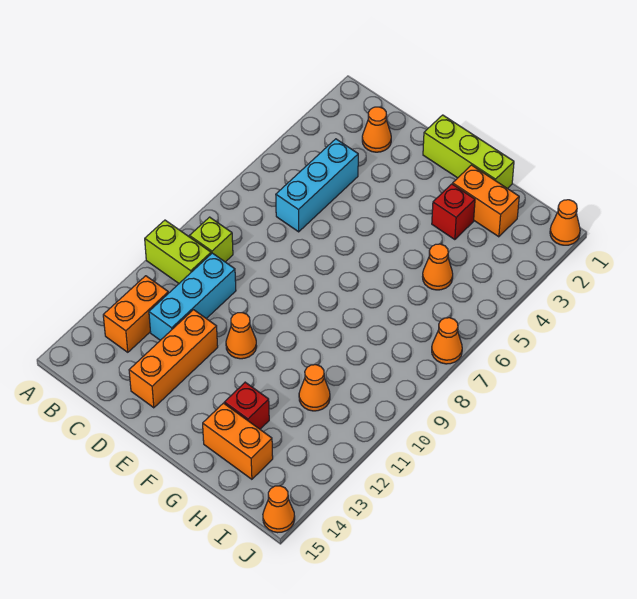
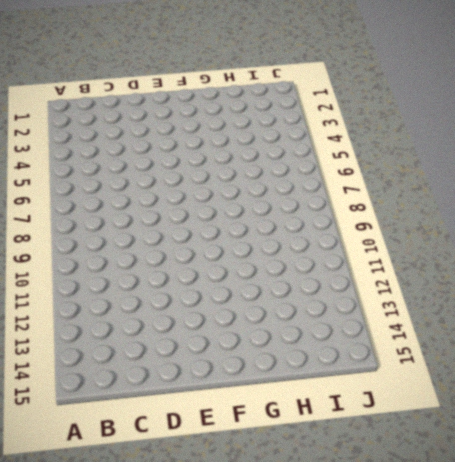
none -> lime brick A10:B10 level 1
none -> lime brick B9 level 1
none -> orange brick B12:B13 level 1

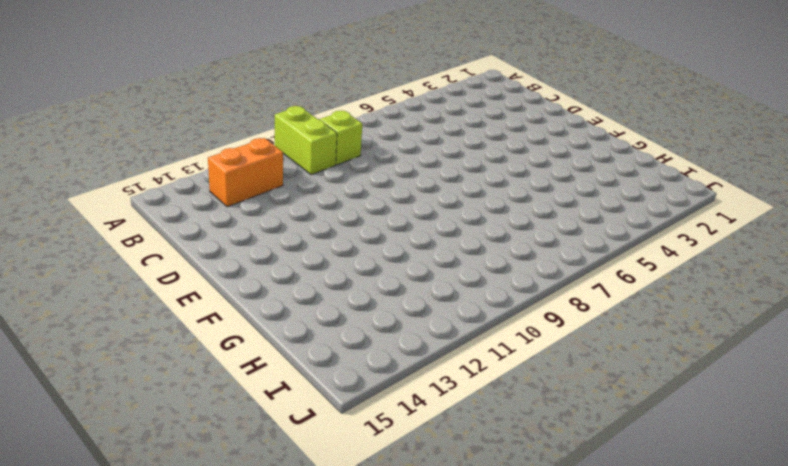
none -> orange cone C2 level 1
none -> cyan brick C4:C6 level 1
none -> cyan brick C10:C12 level 1

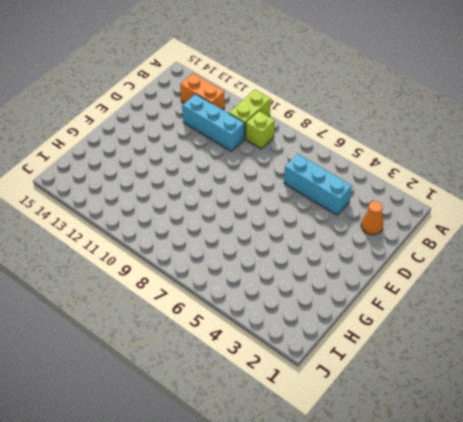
none -> orange brick D12:D14 level 1
none -> lime brick E1:G1 level 1
none -> orange cone E11 level 1

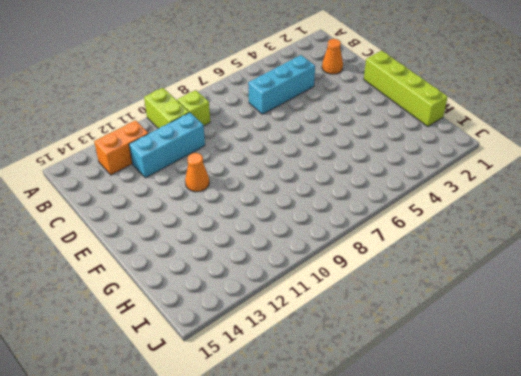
lime brick E1:H1 level 1 -> lime brick E1:G1 level 1
none -> orange brick D12:D14 level 1
none -> orange brick G2:H2 level 1
none -> red brick G3 level 1

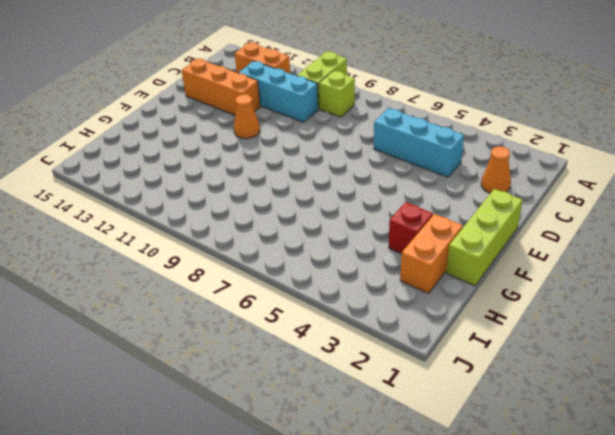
none -> red brick G13 level 1
none -> orange brick G14:H14 level 1
none -> orange cone H5 level 1

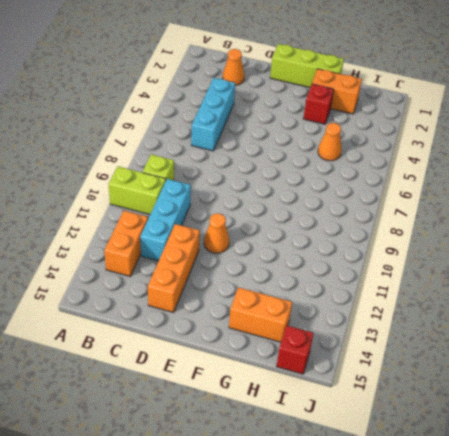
red brick I15 level 1 -> red brick G13 level 1
none -> orange cone H11 level 1
none -> orange cone J1 level 1
none -> orange cone J7 level 1

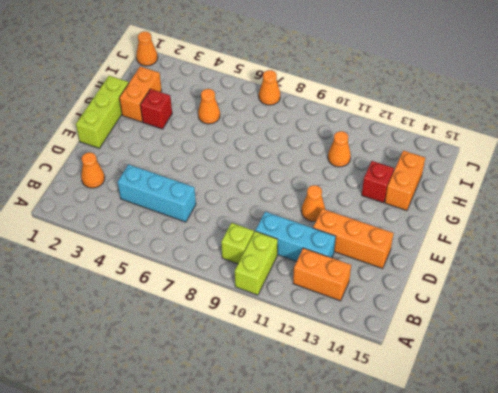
none -> orange cone J15 level 1

